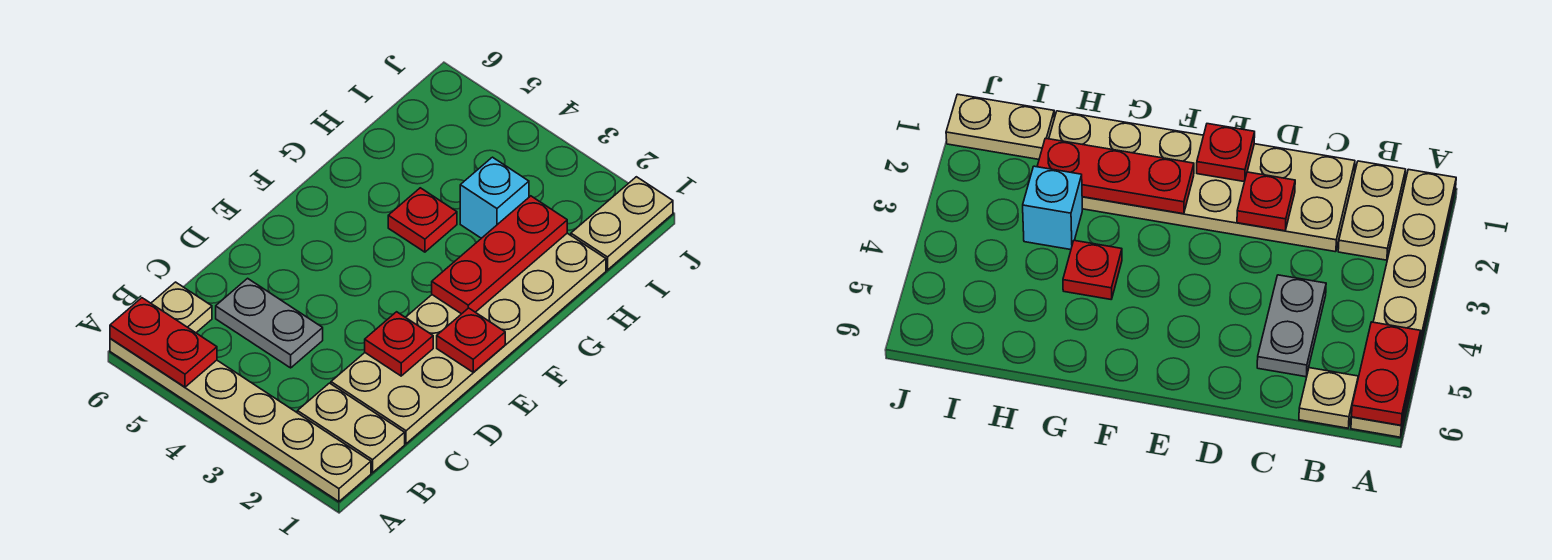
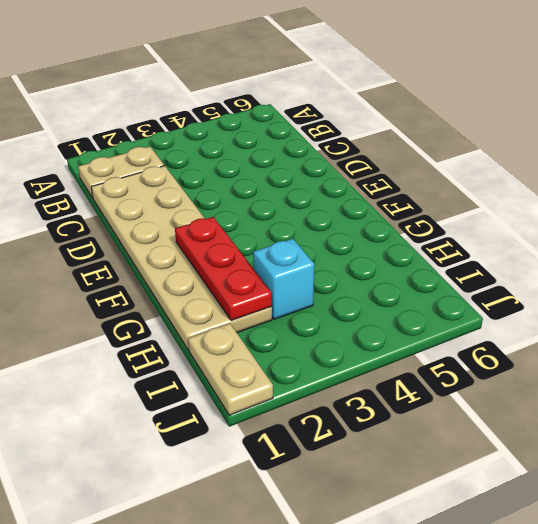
none -> tan plate A1:A6 level 1
none -> tan plate B6 level 1
none -> grey plate C4:C5 level 1

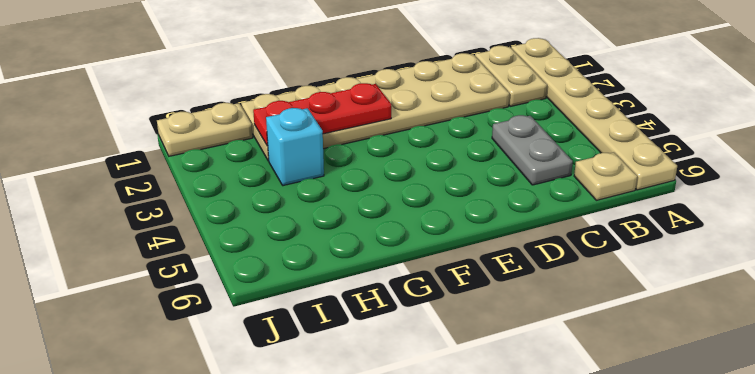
none -> red plate G4 level 1
none -> red plate A5:A6 level 2
none -> red plate D2 level 2

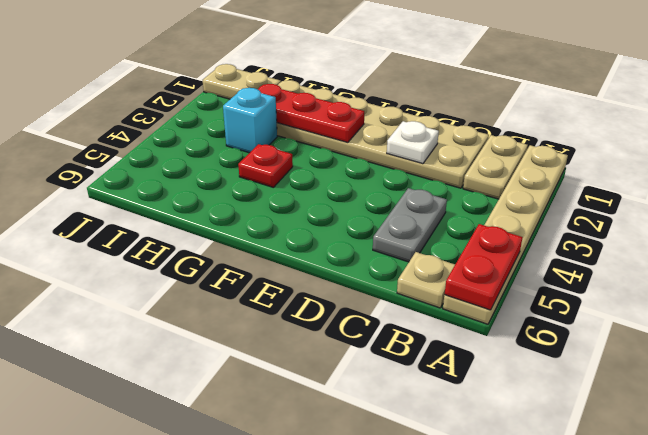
white plate D2 level 2 -> red plate D2 level 2
none -> red plate E1 level 2

